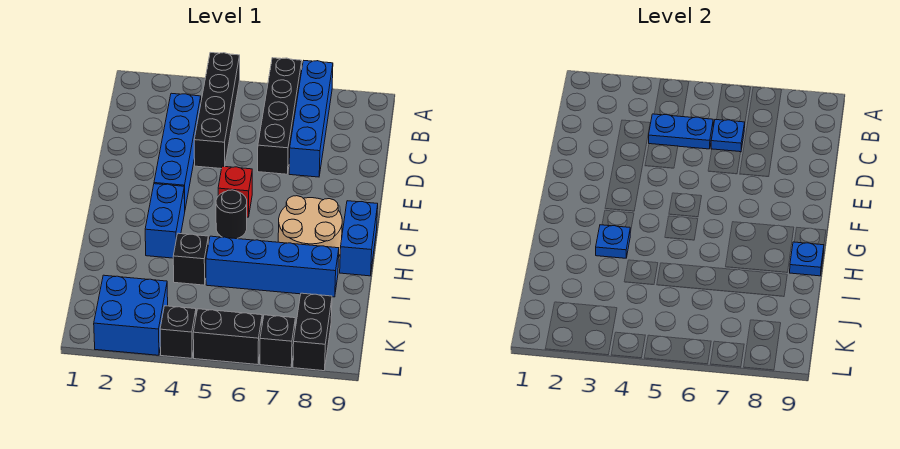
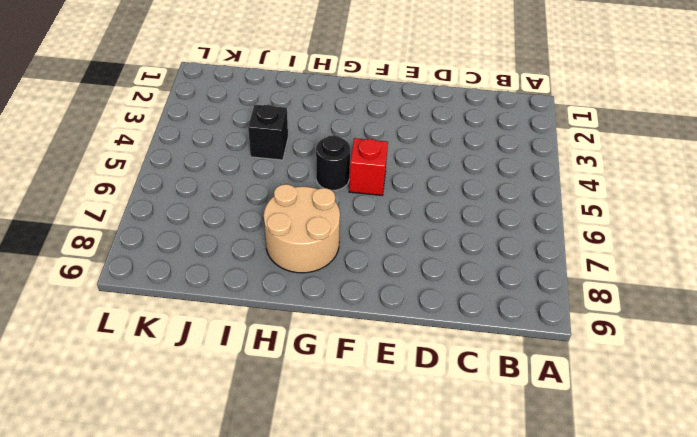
none -> black brick A4:D4 level 1
none -> black brick A6:D6 level 1
none -> blue brick A7:D7 level 1

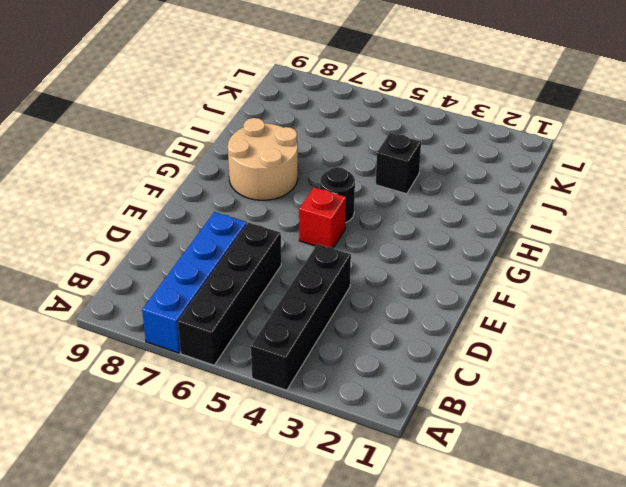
none -> blue brick C3:F3 level 1
none -> blue brick G3:H3 level 1
none -> blue brick G9:H9 level 1

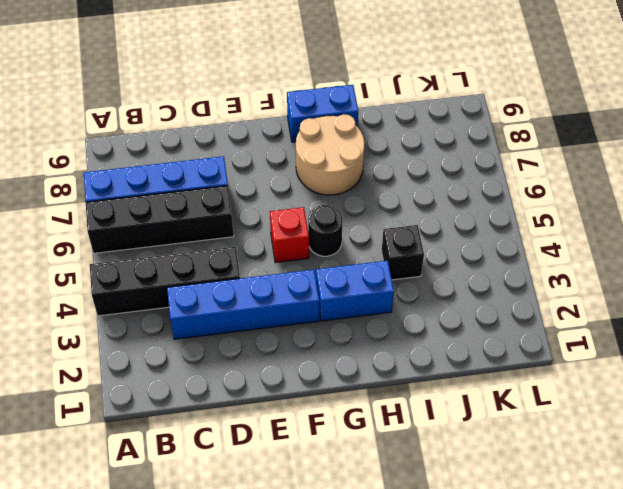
none -> blue brick I5:I8 level 1
none -> blue brick K2:L3 level 1
none -> black brick K8:L8 level 1

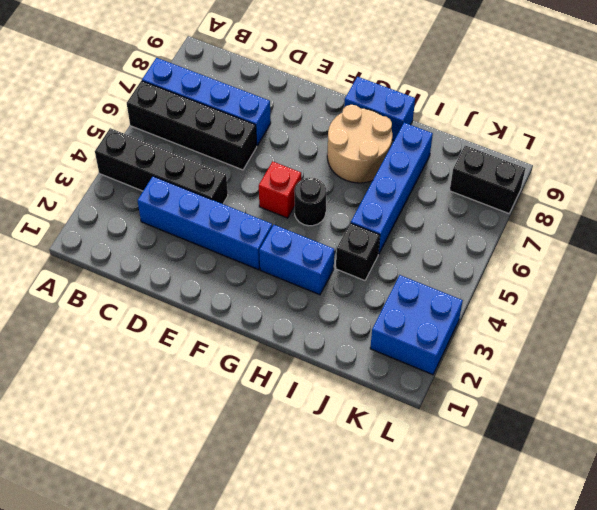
none -> black brick L4 level 1
none -> black brick L5:L6 level 1
none -> black brick L7 level 1

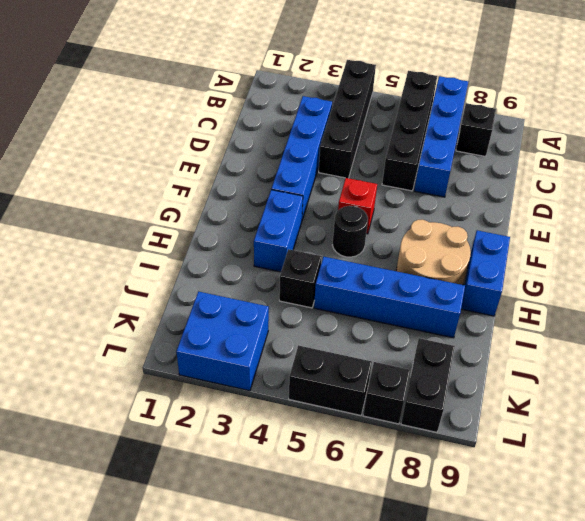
black brick B8 level 1 -> black brick L4 level 1
none -> blue plate C4:C5 level 2
none -> blue plate C6 level 2
none -> blue plate H3 level 2

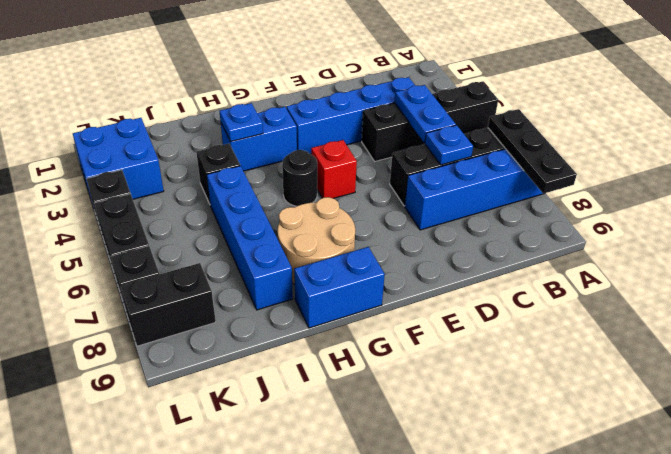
black plate A6:A8 level 2 -> none
none -> blue plate H9 level 2

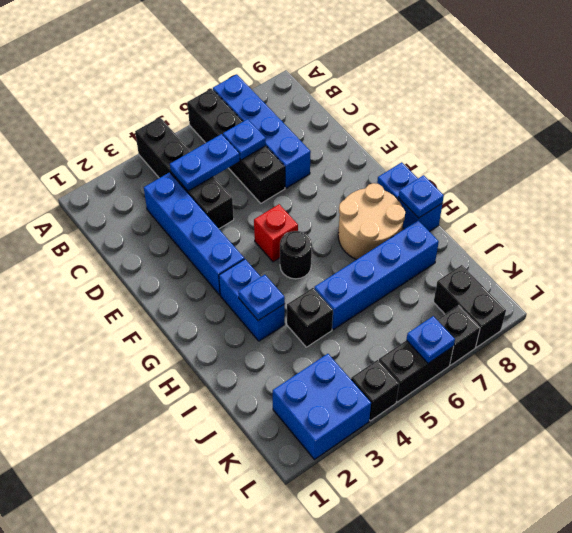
blue plate L6 level 2 -> none

